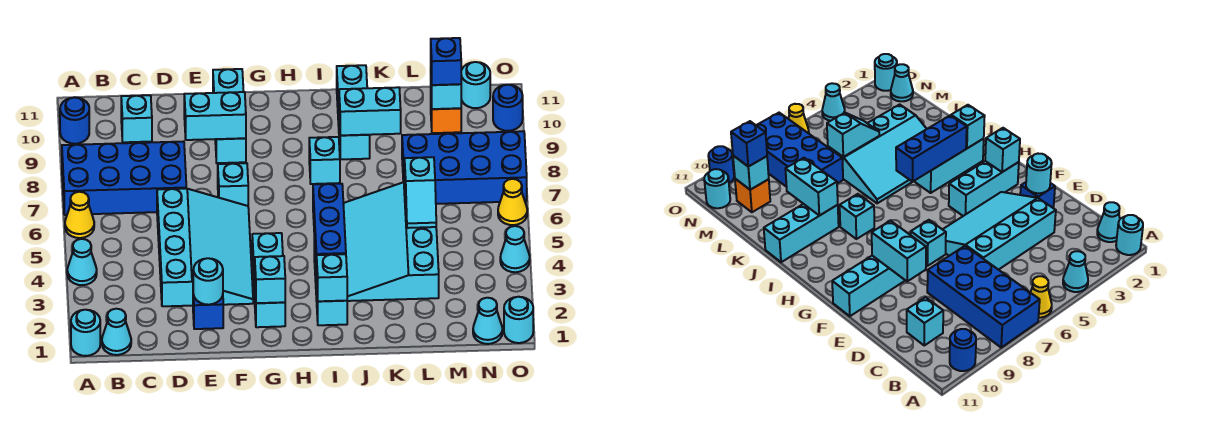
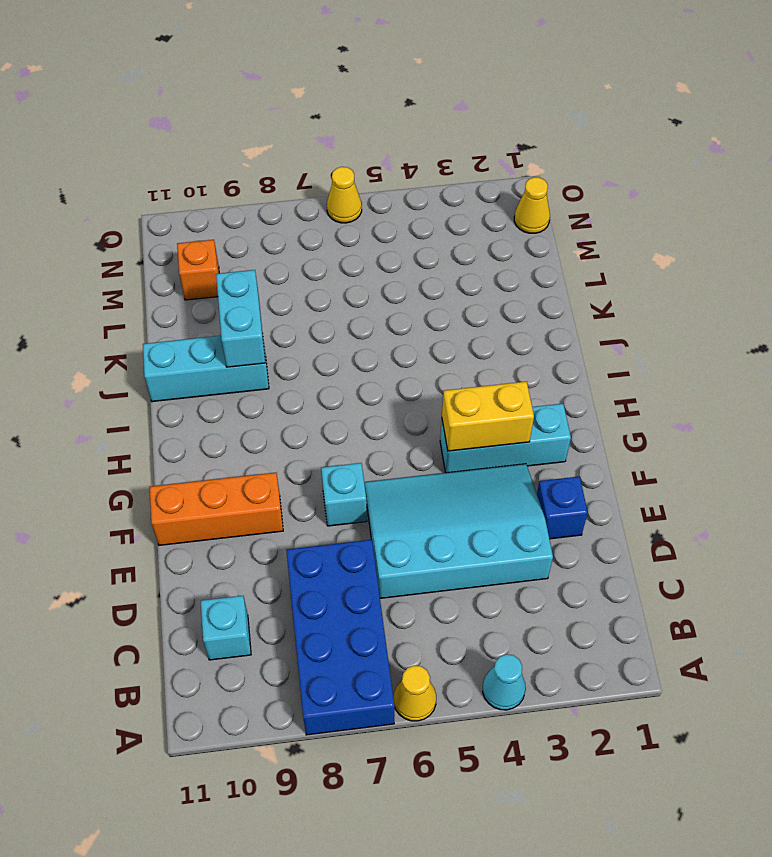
orange brick F9:F11 level 1 -> cyan brick F9:F11 level 1
yellow brick G3:G4 level 2 -> none
yellow cone N1 level 1 -> cyan cone N1 level 1
none -> cyan round brick A1 level 1
none -> blue round brick A10 level 1
none -> cyan cone B1 level 1
none -> cyan brick I2:I4 level 1

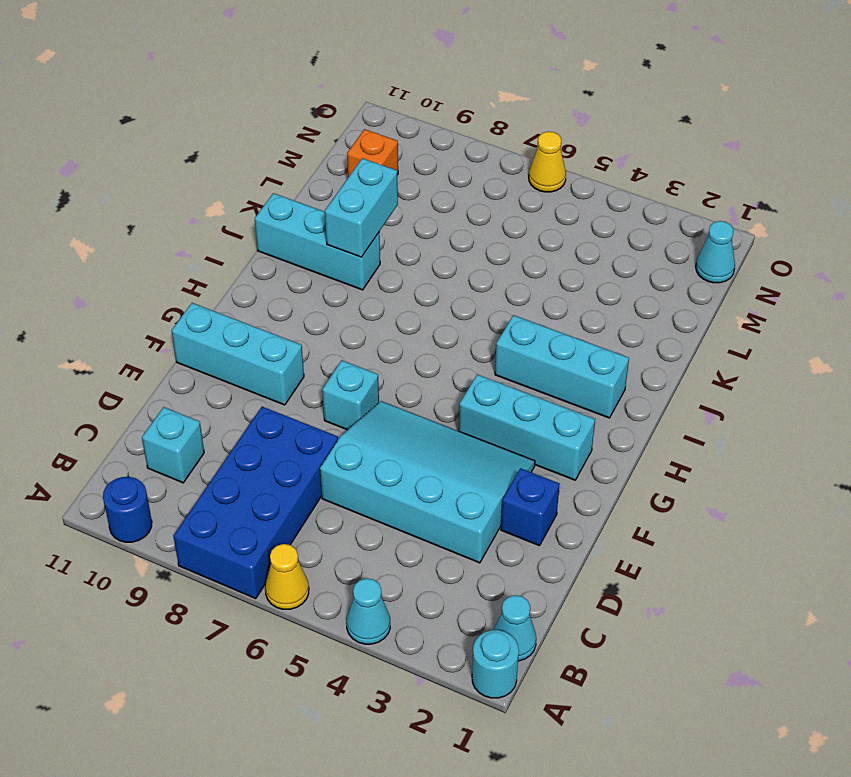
none -> cyan brick I8 level 1
none -> cyan slope J3:L6 level 1 top L
none -> blue brick L7:O8 level 1
none -> cyan round brick N11 level 1

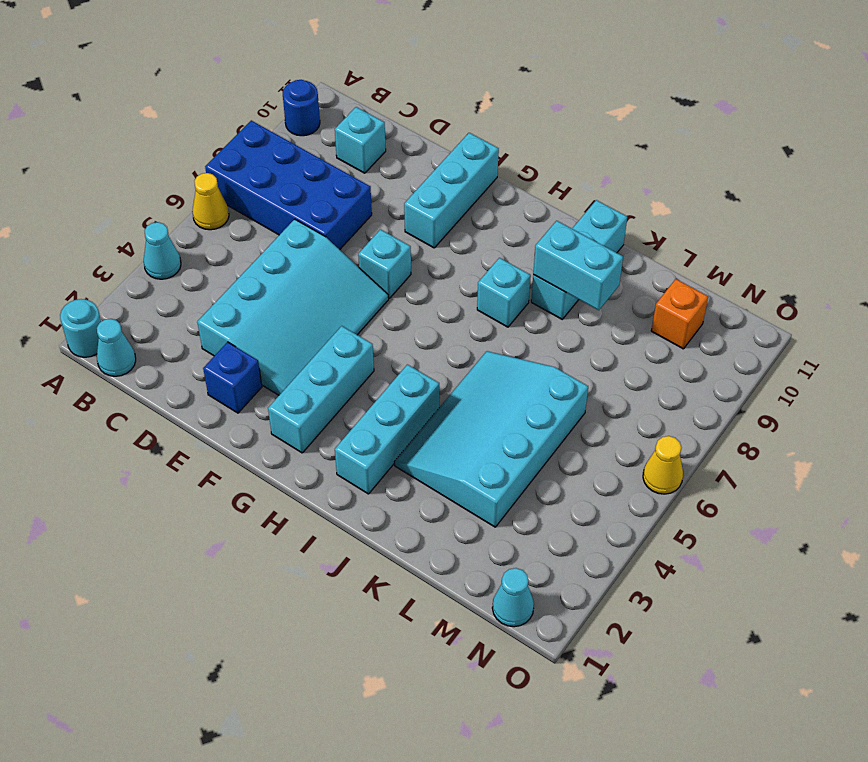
none -> blue brick L7:O8 level 1
none -> cyan round brick N11 level 1
none -> cyan round brick O1 level 1
none -> cyan cone O4 level 1

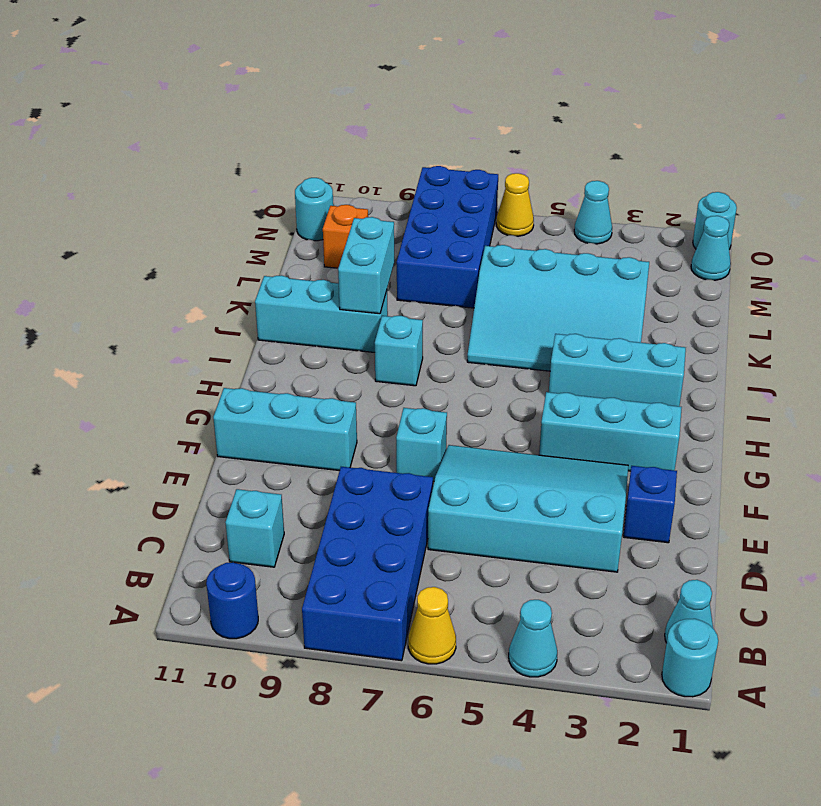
none -> blue round brick O10 level 1
none -> cyan round brick E2 level 2
none -> cyan brick E9:F9 level 2
none -> cyan brick G2 level 2

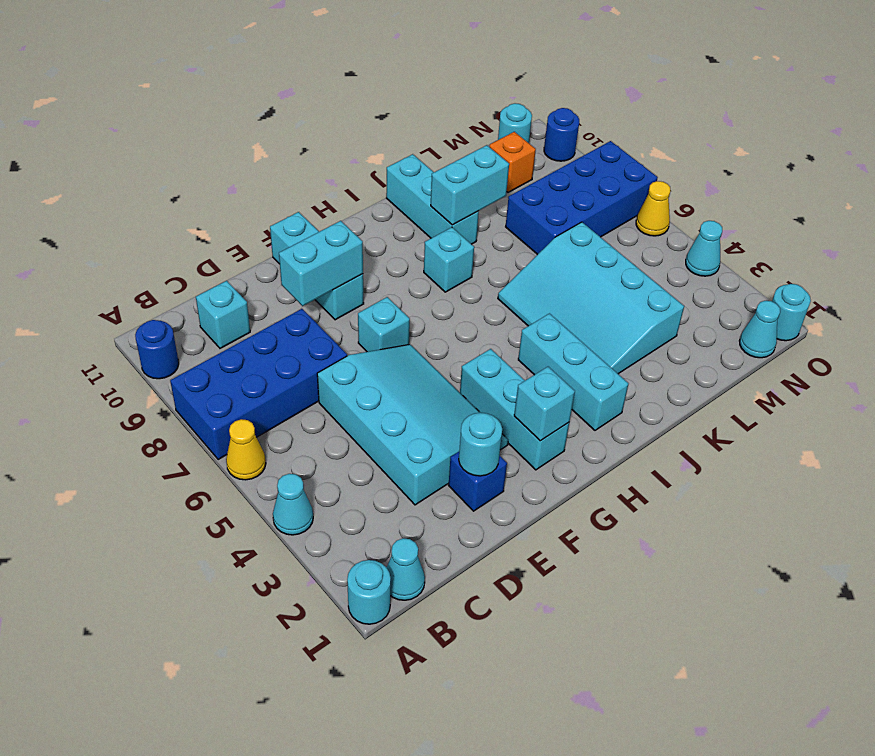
none -> cyan brick I2 level 2
none -> blue brick I3:I5 level 2
none -> cyan slope L5:L6 level 2 top 6
none -> cyan brick M10 level 2

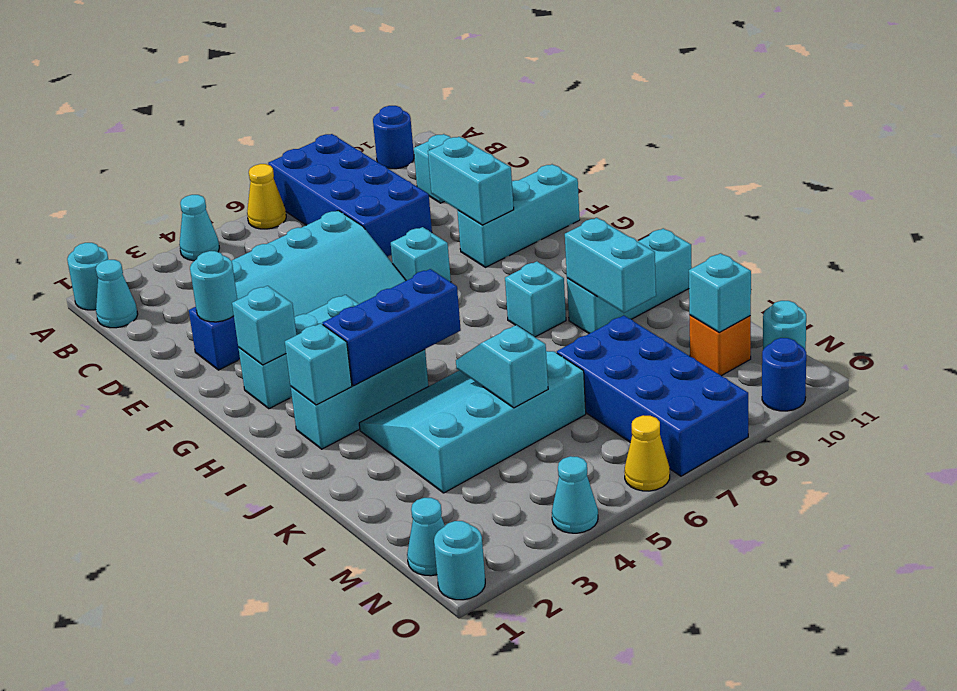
cyan slope K5:L5 level 2 top L -> cyan slope L5:L6 level 2 top 6
none -> blue brick M10 level 3

